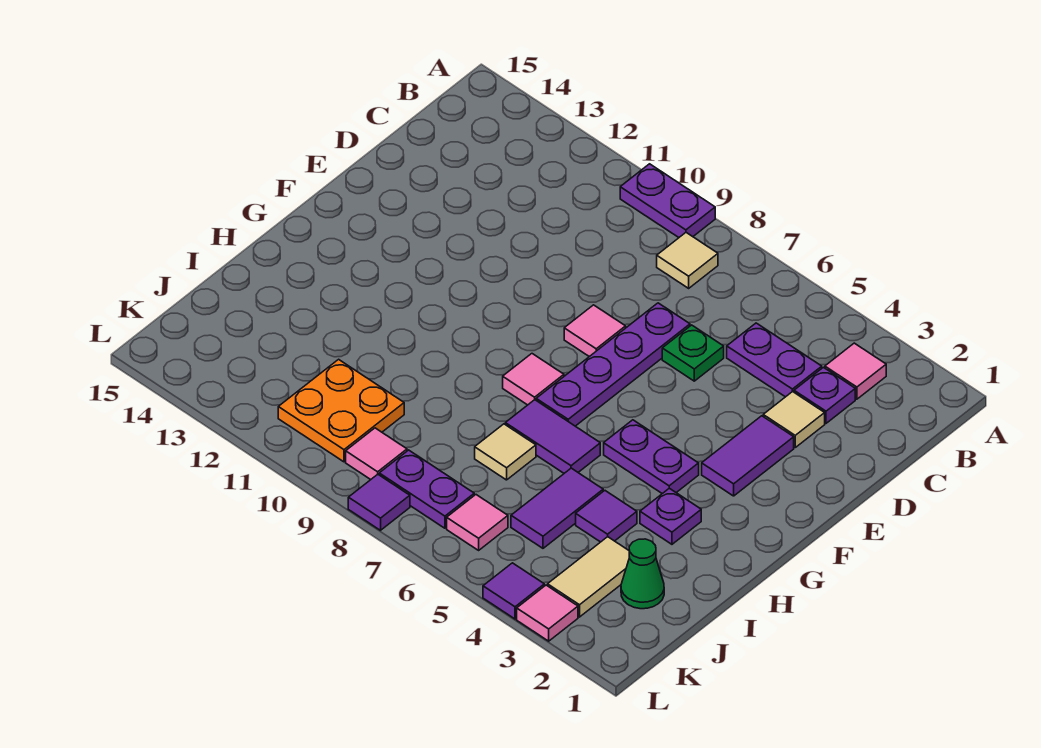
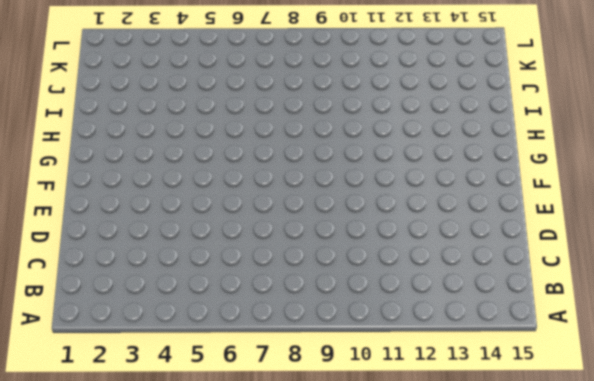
none -> purple plate A9:A10 level 1
none -> pink tile B3 level 1
none -> tan tile B8 level 1

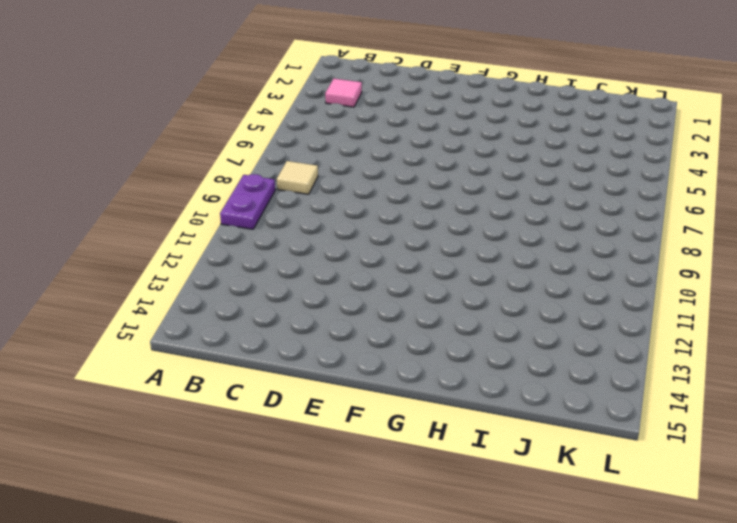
none -> purple plate C3 level 1
none -> purple plate C4:C5 level 1
none -> tan tile D3 level 1

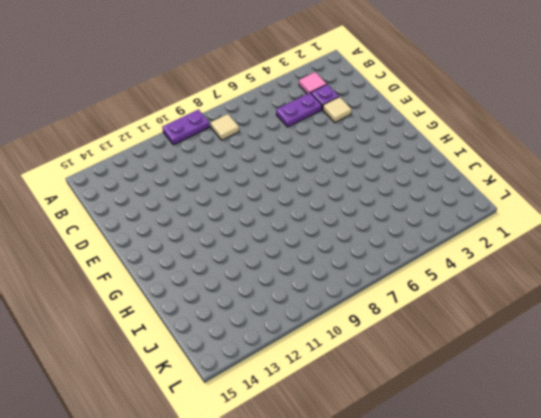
none -> green plate D6 level 1
none -> purple plate D7:G7 level 1
none -> purple tile E3:F3 level 1

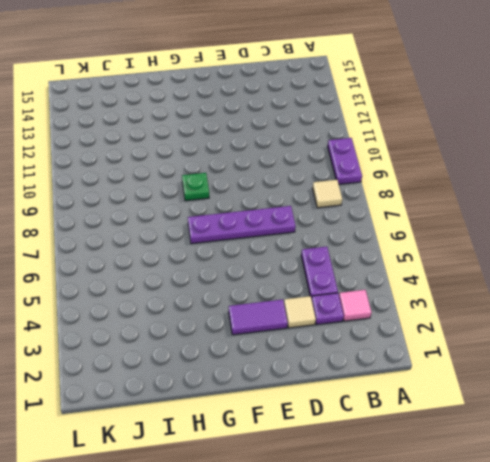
green plate G9 level 1 -> green plate D6 level 1
none -> pink tile E8 level 1
none -> purple plate G4:G5 level 1
none -> pink tile G8 level 1

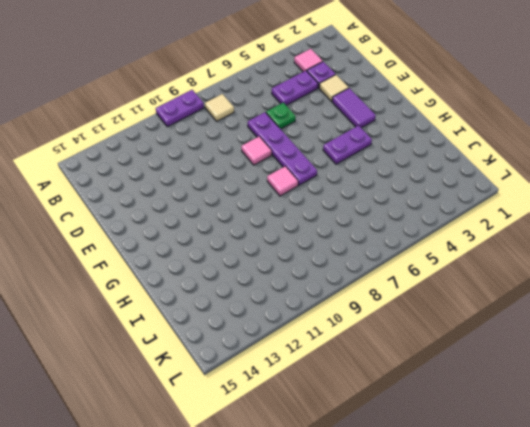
none -> purple plate H3 level 1
none -> purple tile H6:H7 level 1
none -> purple tile I4 level 1

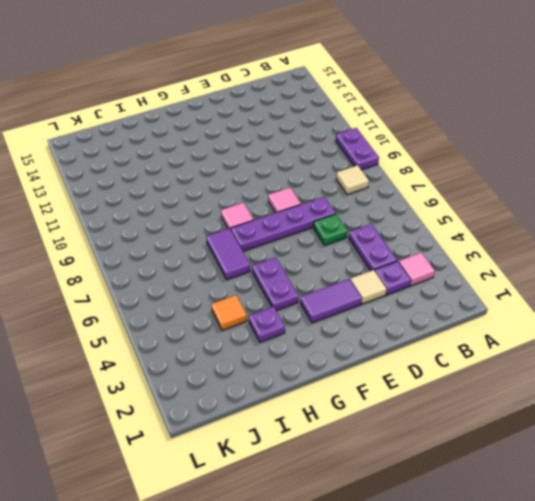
orange tile I4 level 1 -> purple tile I4 level 1
none -> purple tile I5:J5 level 1
none -> tan tile I7 level 1
none -> green cone J2 level 1

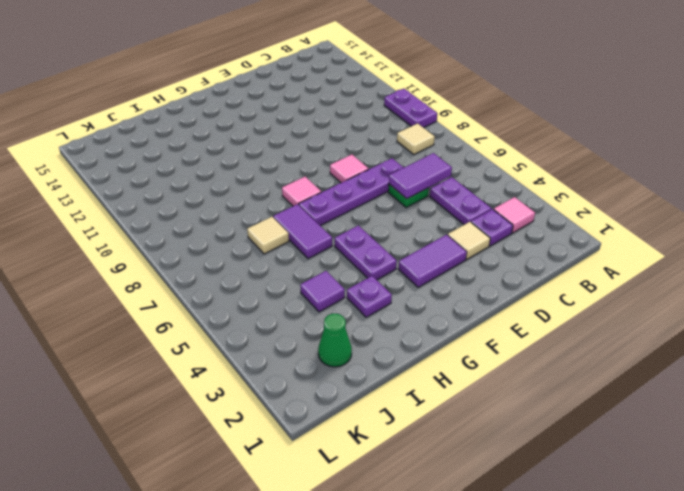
purple tile C6:D6 level 2 -> purple tile I5:J5 level 1
none -> tan tile J3:K3 level 1
none -> orange plate J10:K11 level 1
none -> pink tile K6 level 1

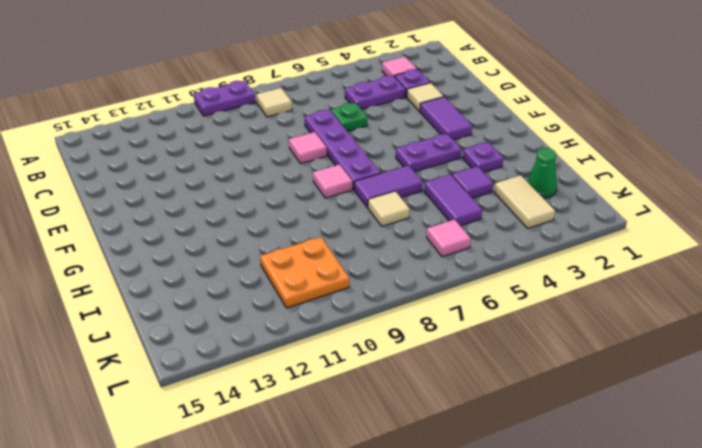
none -> purple plate K7:K8 level 1
none -> pink tile K9 level 1
none -> pink tile L3 level 1

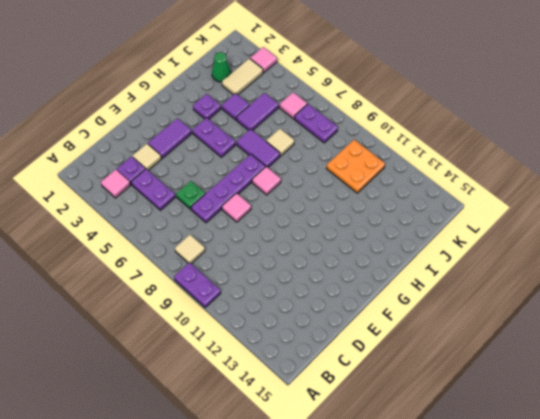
none -> pink tile K9 level 1
none -> purple tile L4 level 1
none -> purple tile L8 level 1

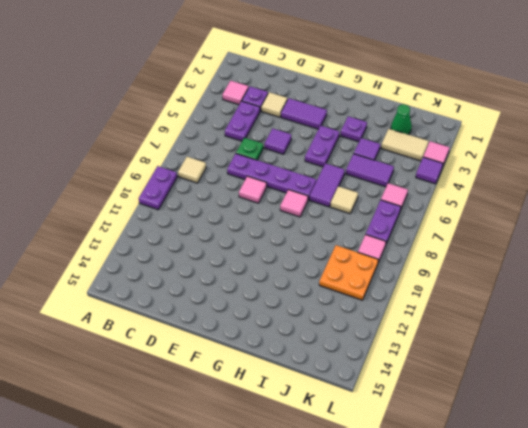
purple tile E5 level 1 -> purple tile L8 level 1

